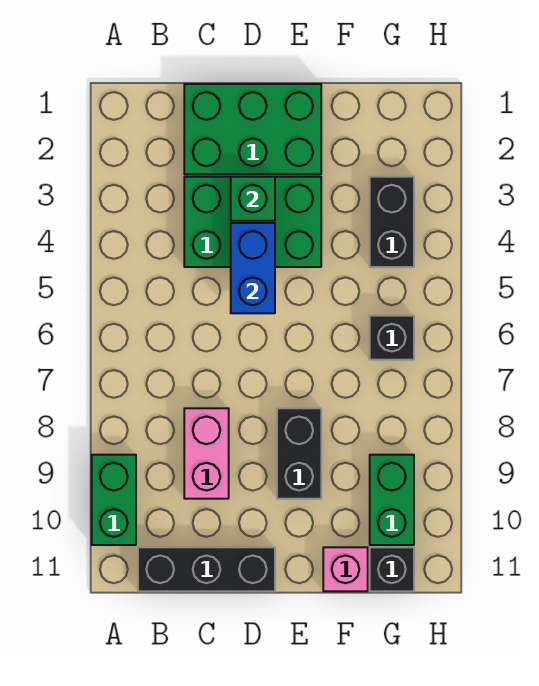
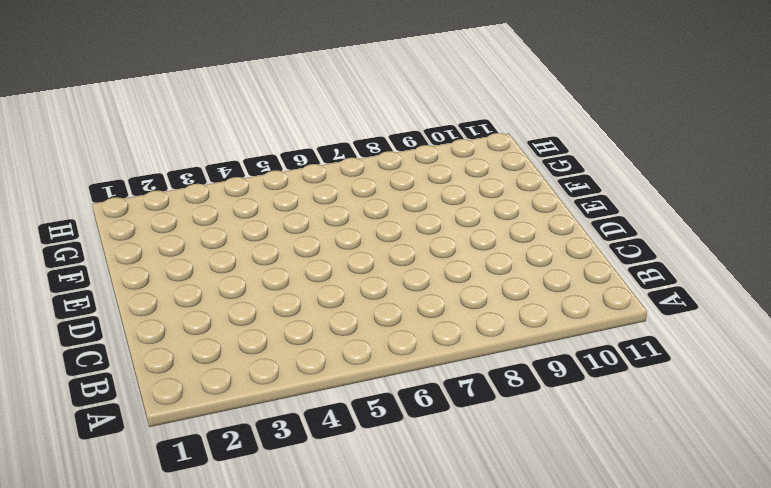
none -> green brick A9:A10 level 1
none -> black brick B11:D11 level 1
none -> green brick C1:E2 level 1

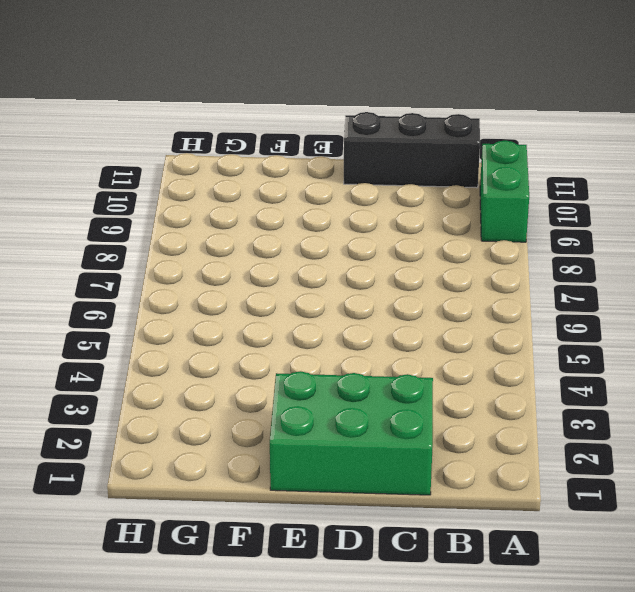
none -> green brick C3:E4 level 1
none -> pink brick C8:C9 level 1
none -> black brick E8:E9 level 1

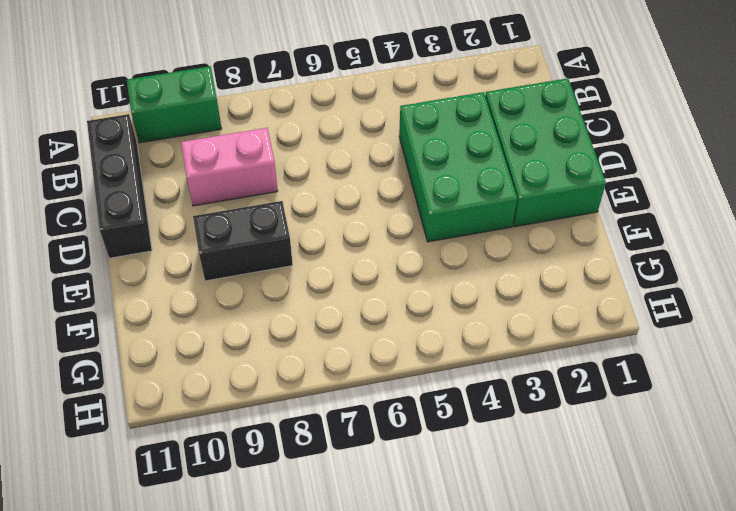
none -> pink brick F11 level 1
none -> black brick G3:G4 level 1
none -> black brick G6 level 1

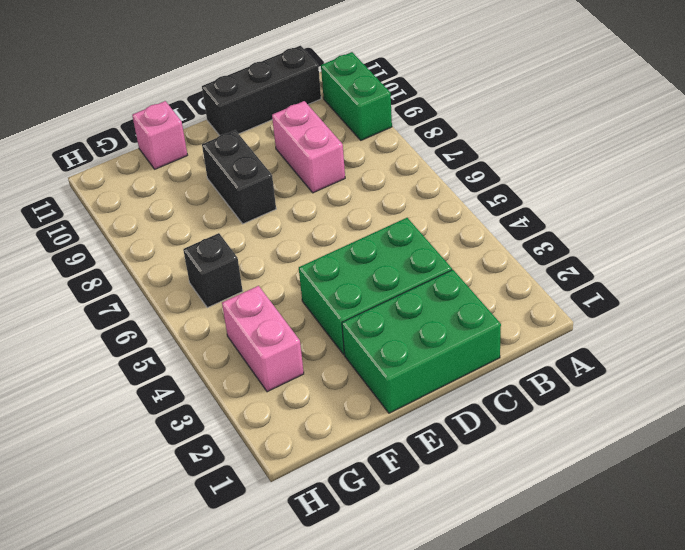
pink brick G3:G4 level 1 -> black brick G3:G4 level 1
none -> green brick G9:G10 level 1
none -> black brick G11 level 1
none -> green brick D3 level 2

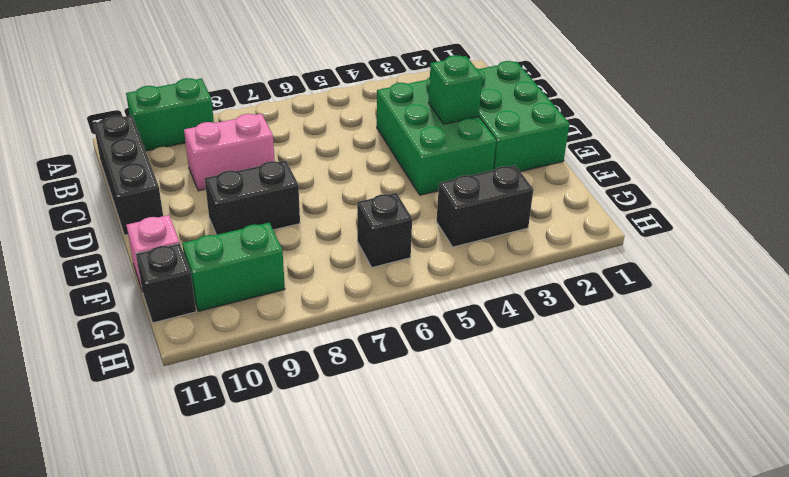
none -> blue brick D4:D5 level 2

